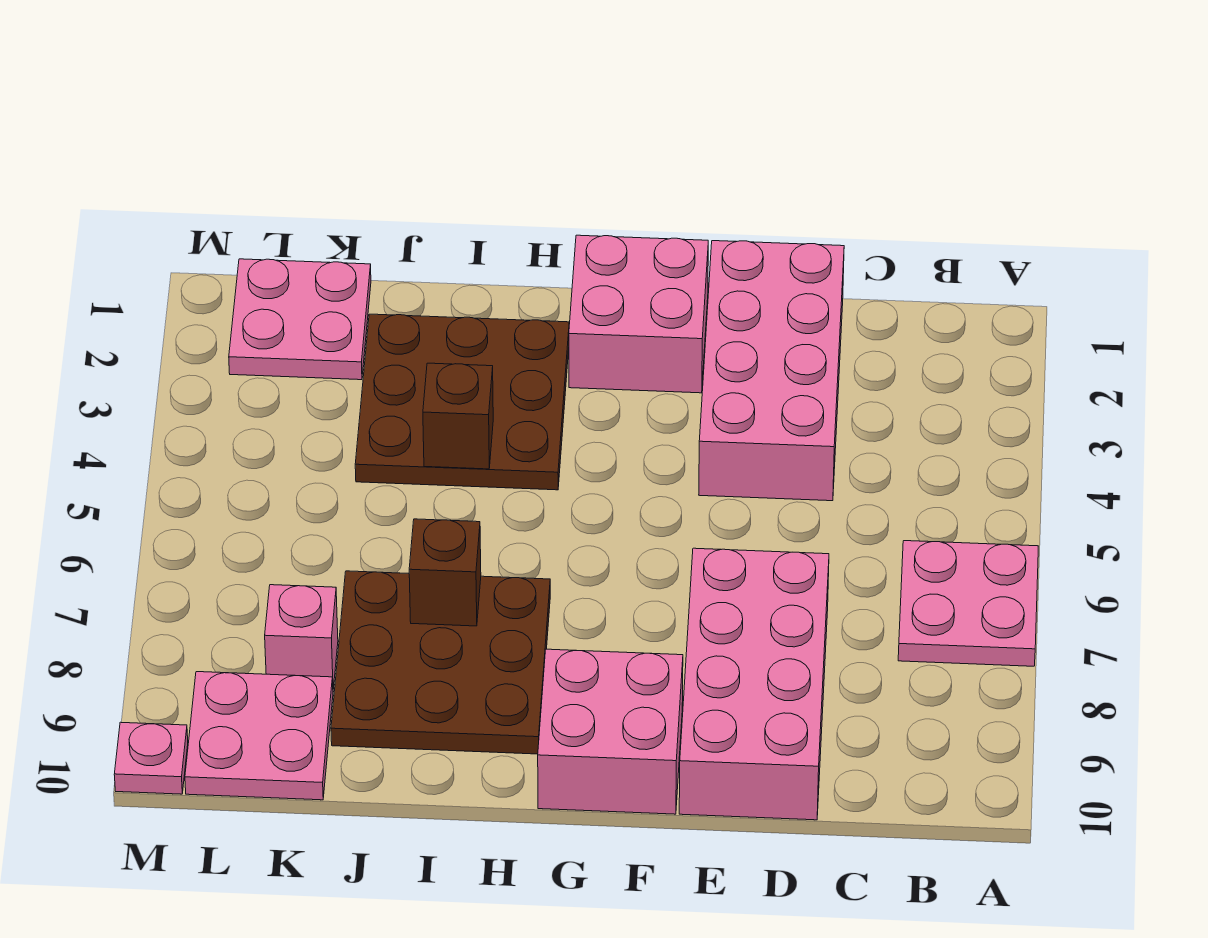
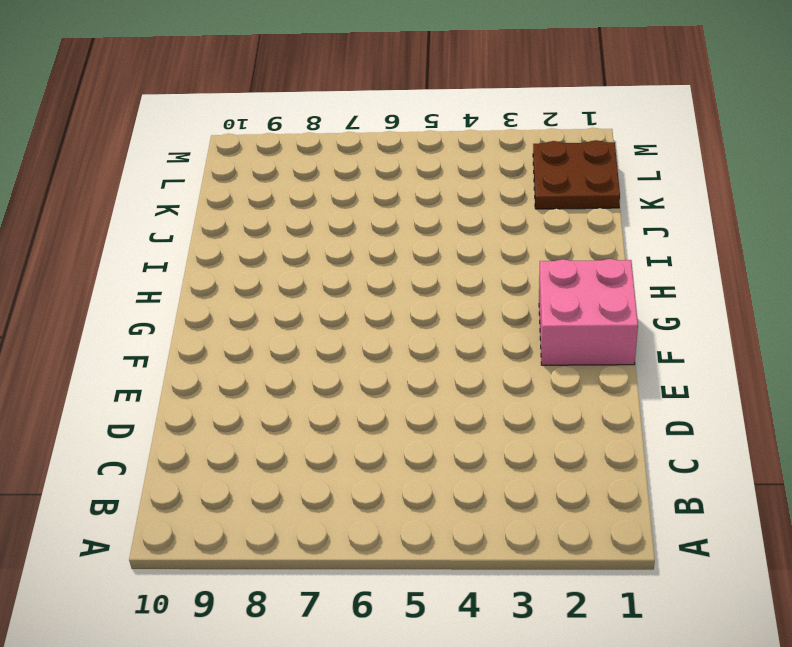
brown plate K1:L2 level 1 -> pink plate K1:L2 level 1
none -> pink plate A6:B7 level 1
none -> pink brick D1:E4 level 1
none -> pink brick D7:E10 level 1

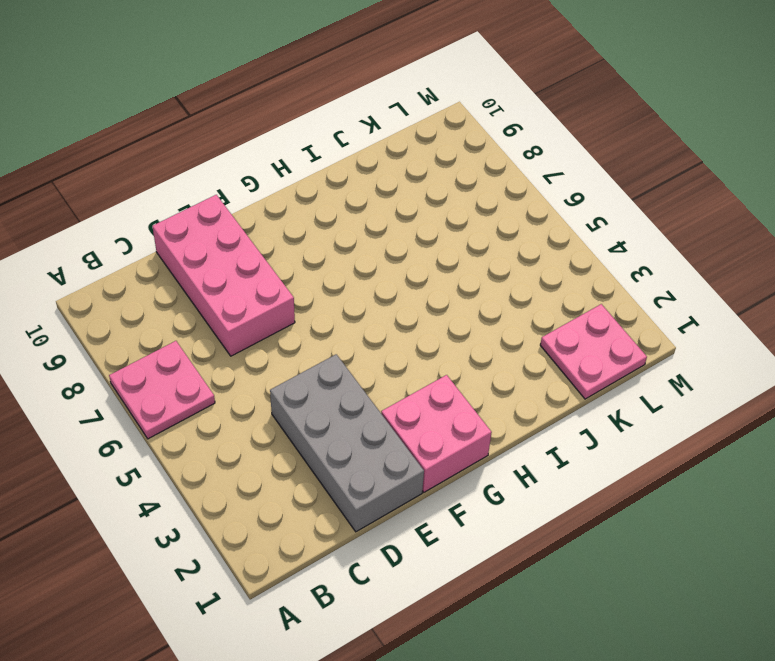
grey brick D1:E4 level 1 -> pink brick D1:E4 level 1
none -> pink brick F9:G10 level 1
none -> brown plate H2:J4 level 1
none -> brown plate H7:J9 level 1

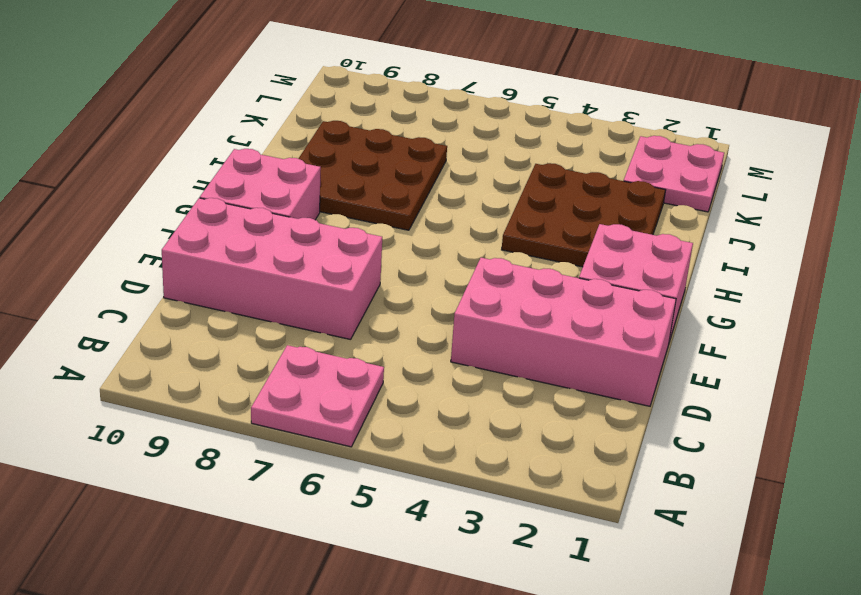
none -> pink brick K8 level 1
none -> pink plate K9:L10 level 1
none -> pink plate M10 level 1

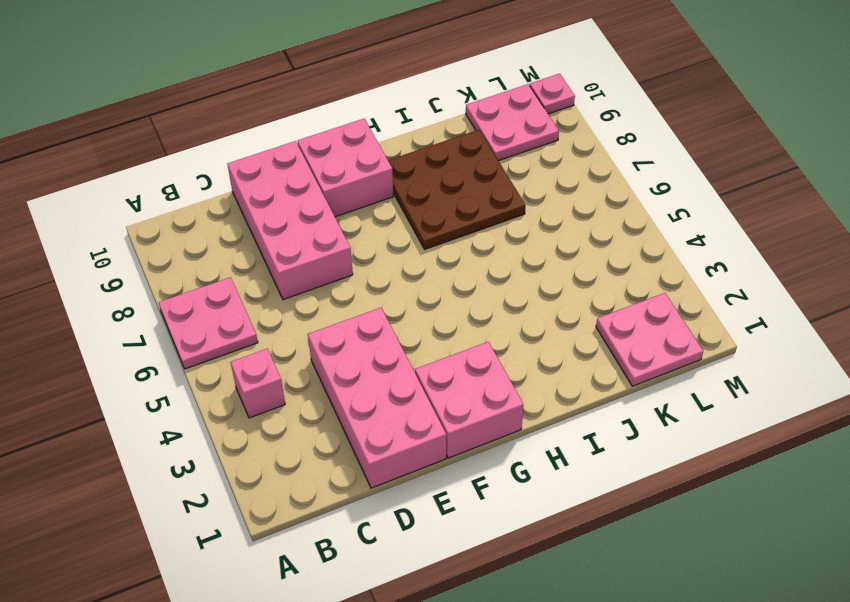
pink brick B4 level 1 -> pink brick K8 level 1
none -> brown plate H2:J4 level 1
none -> brown brick I4 level 2
none -> brown brick I7 level 2

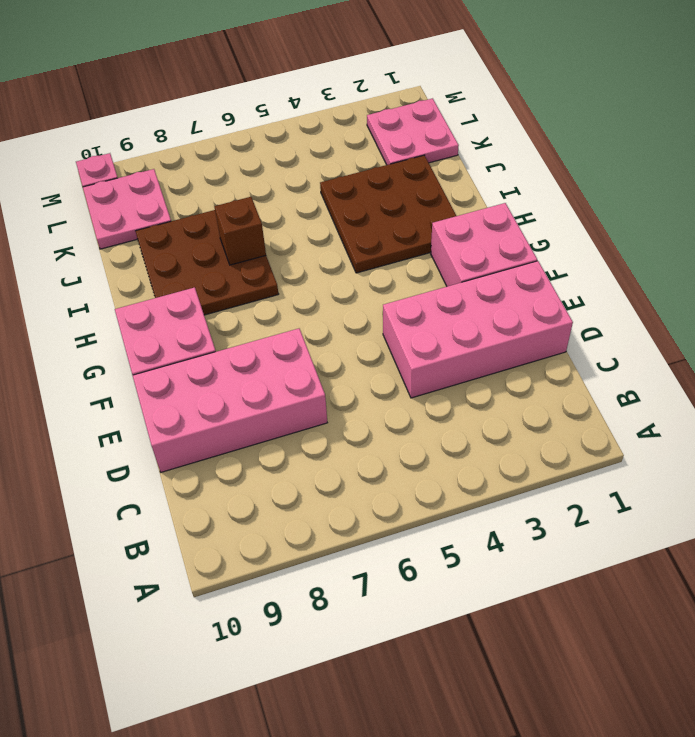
none -> pink plate A6:B7 level 1
none -> pink brick K8 level 1
none -> brown brick I4 level 2

